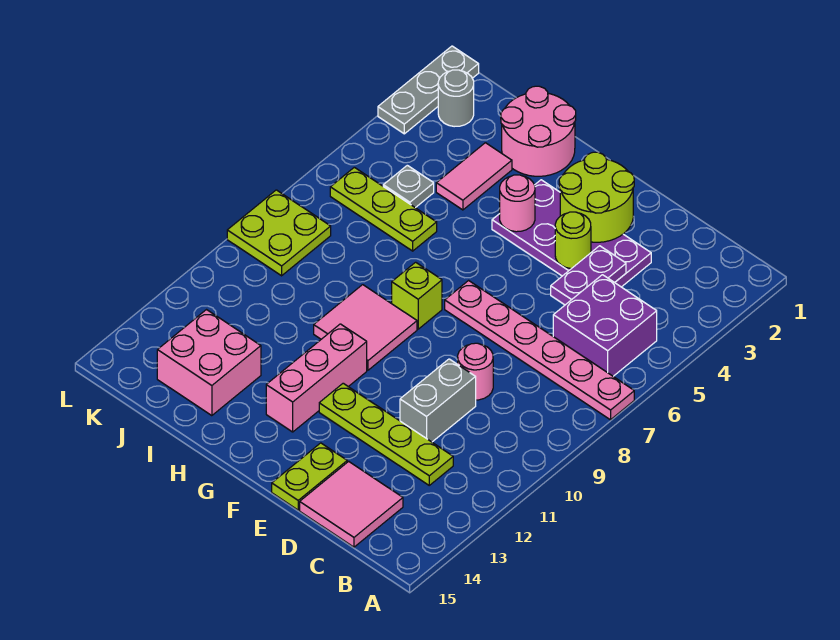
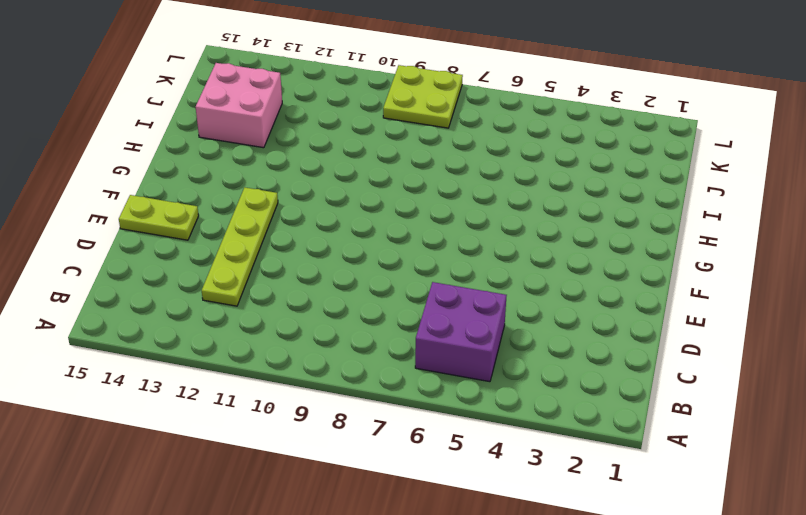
none -> pink plate A7:F7 level 1
none -> pink tile C14:D15 level 1
none -> purple plate D3:G4 level 1

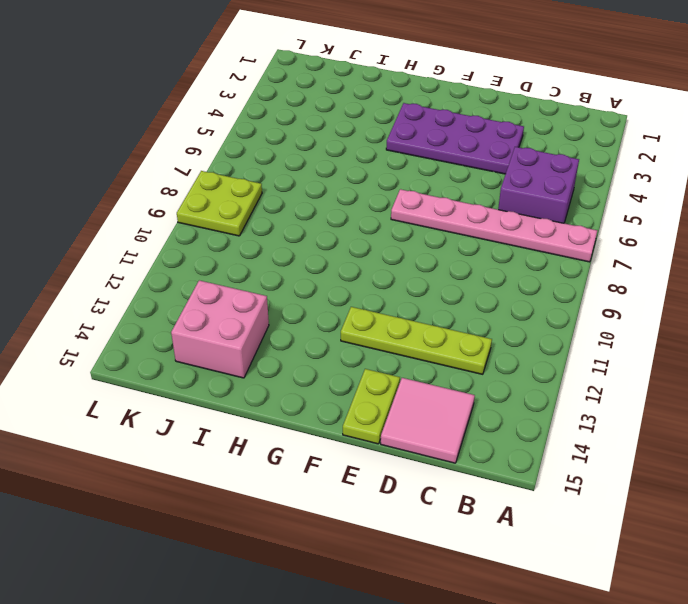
none -> pink round brick D9 level 1
none -> grey brick D10:D11 level 1
none -> lime brick G8 level 1

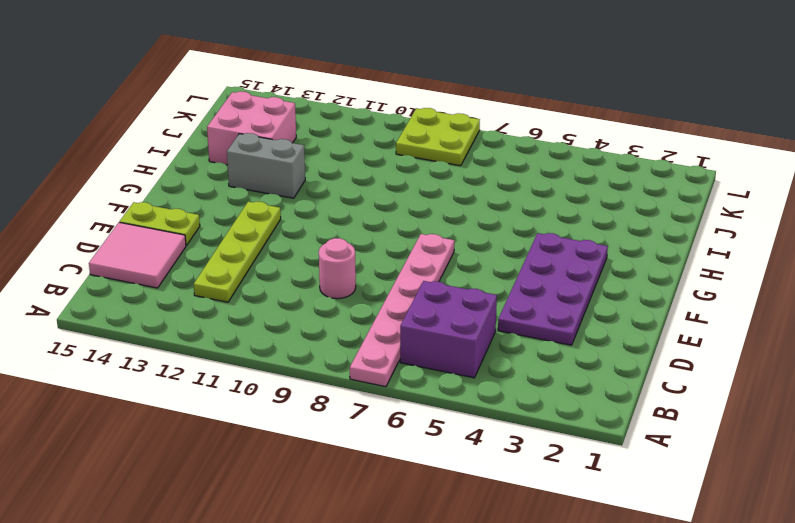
grey brick H12:H13 level 1 -> grey brick D10:D11 level 1
none -> lime brick G8 level 1
none -> pink tile G9:H10 level 1
none -> pink brick G11:G13 level 1

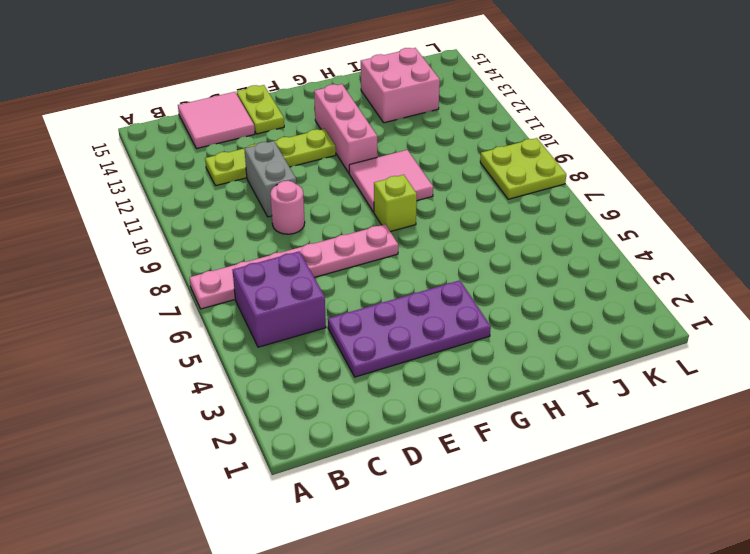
none -> pink round brick H1:I2 level 1
none -> pink tile I3:I4 level 1
none -> lime plate I6:K6 level 1

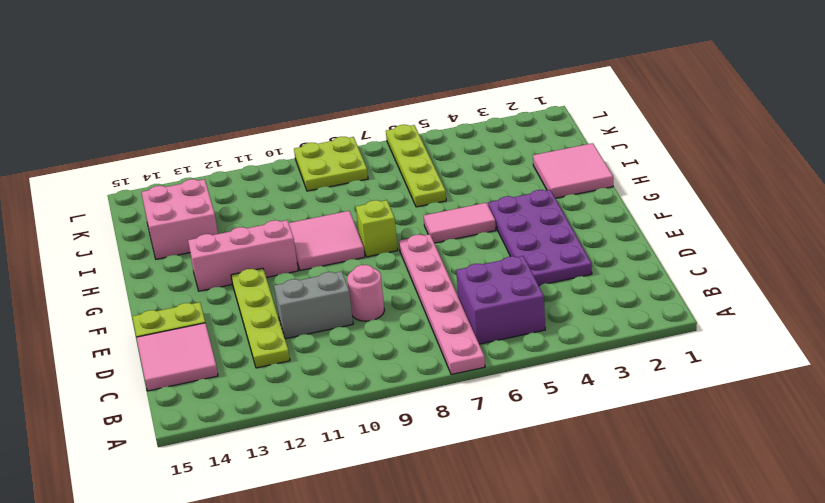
pink tile G5:G6 level 1 -> pink tile I3:I4 level 1
pink tile H1:I2 level 1 -> pink round brick H1:I2 level 1
lime plate I6:L6 level 1 -> lime plate I6:K6 level 1
none -> grey plate J5 level 1
none -> grey round brick K2 level 1
none -> grey plate L1:L3 level 1

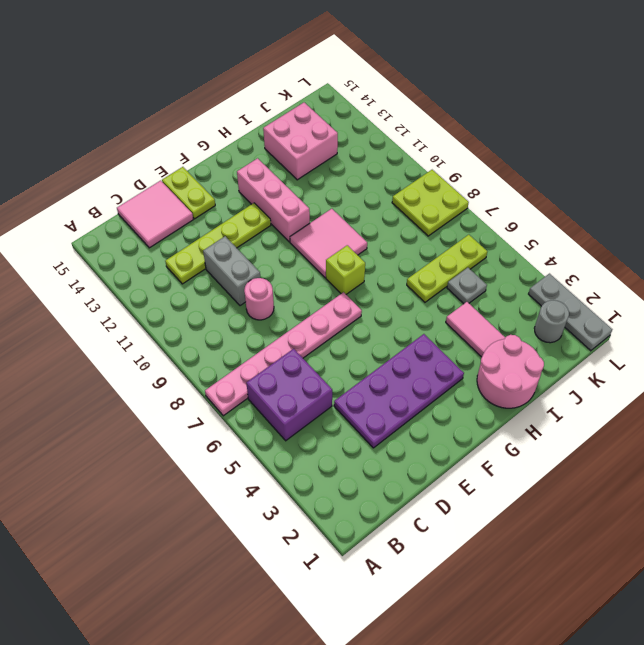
none -> purple plate D4:D5 level 2
none -> lime round brick E2:F3 level 2
none -> lime round brick E4 level 2

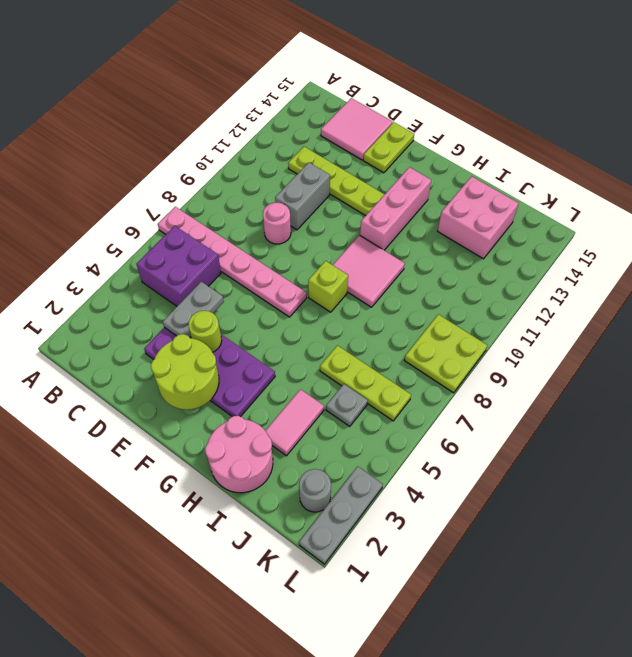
grey plate D4:D5 level 2 -> purple plate D4:D5 level 2
none -> pink round brick G4 level 2

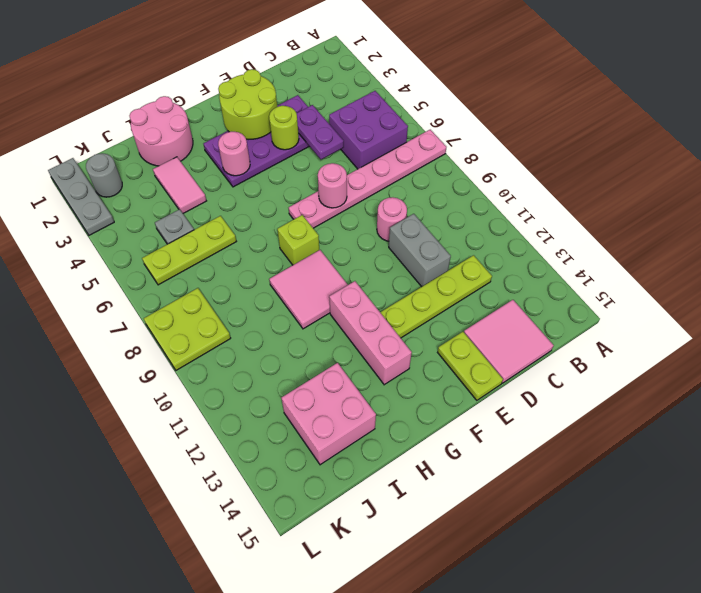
pink round brick E7 level 2 -> none

